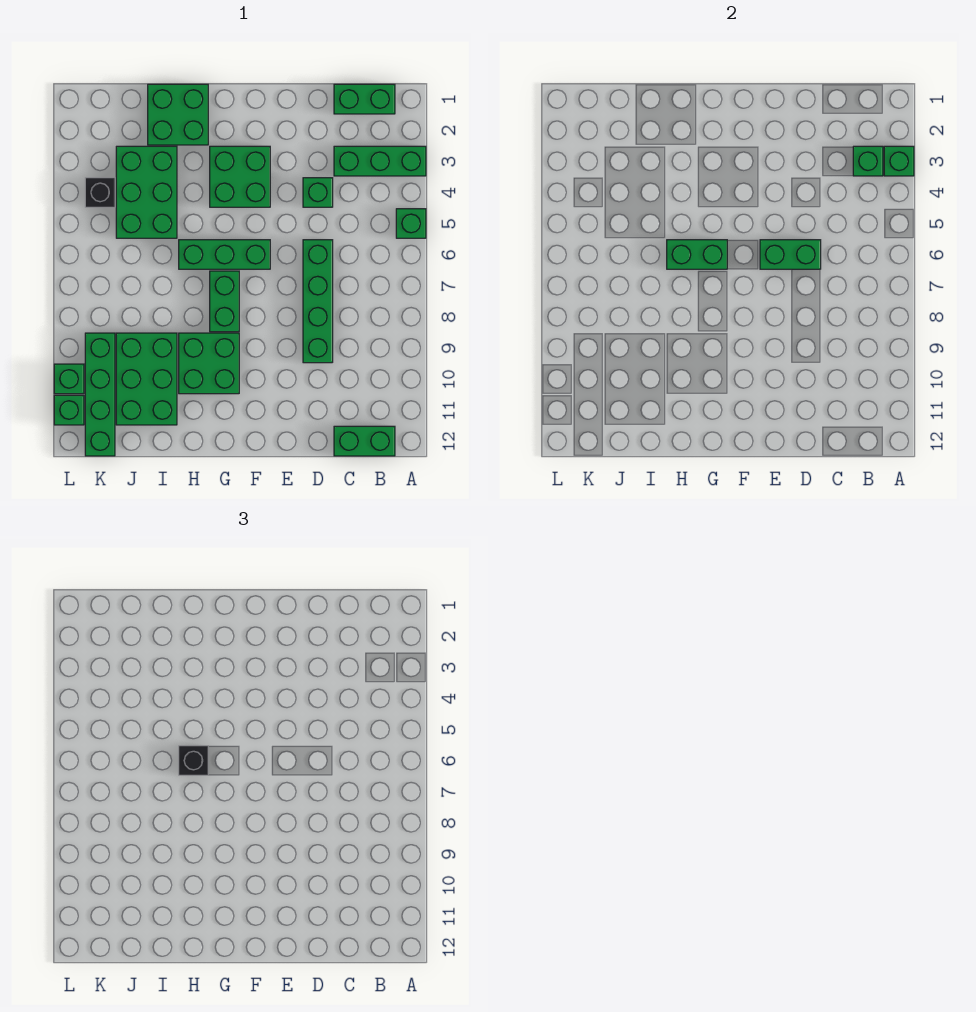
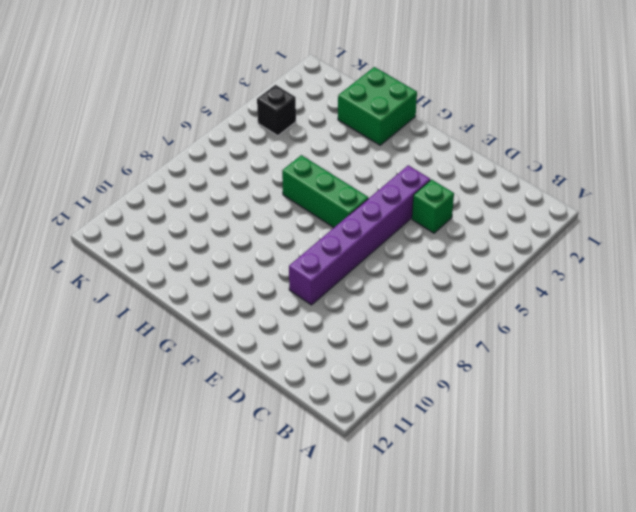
purple brick E4:E9 level 1 -> none
none -> green brick A3:C3 level 1
none -> green brick A5 level 1
none -> green brick B1:C1 level 1

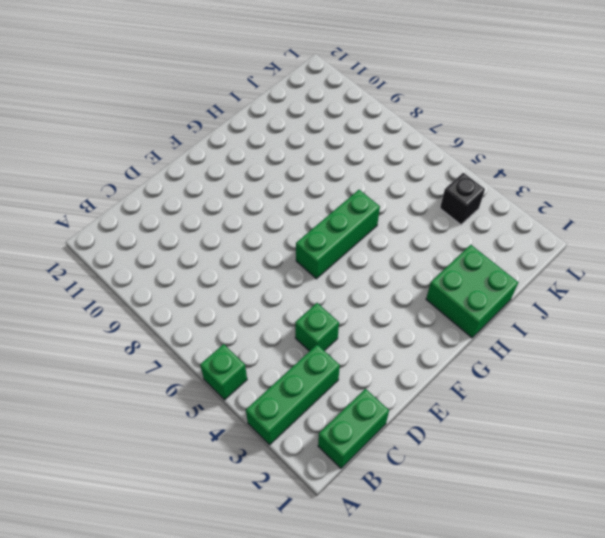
none -> green brick B12:C12 level 1
none -> green brick D6:D9 level 1
none -> green brick F3:G4 level 1

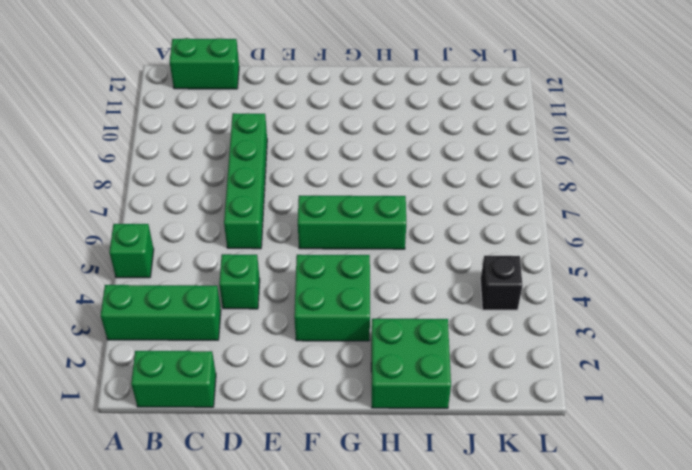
none -> green brick G7:G8 level 1
none -> green brick G9:H10 level 1
none -> green brick I3:J5 level 1

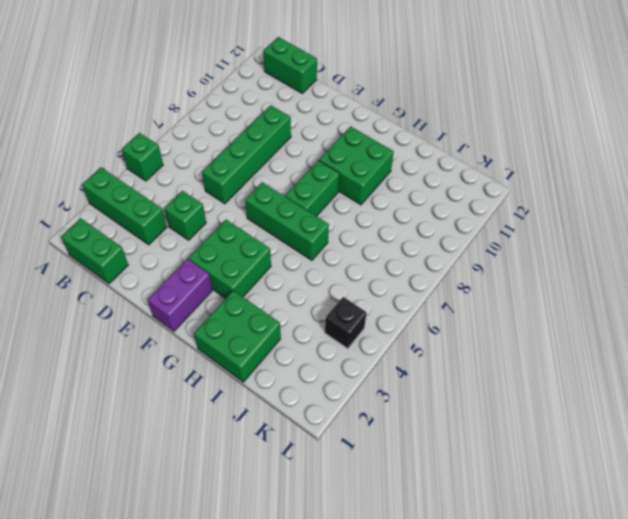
purple brick F1:F2 level 1 -> none
none -> green brick I3:J5 level 1
none -> green brick I9:J11 level 1
none -> green brick K9:K12 level 1

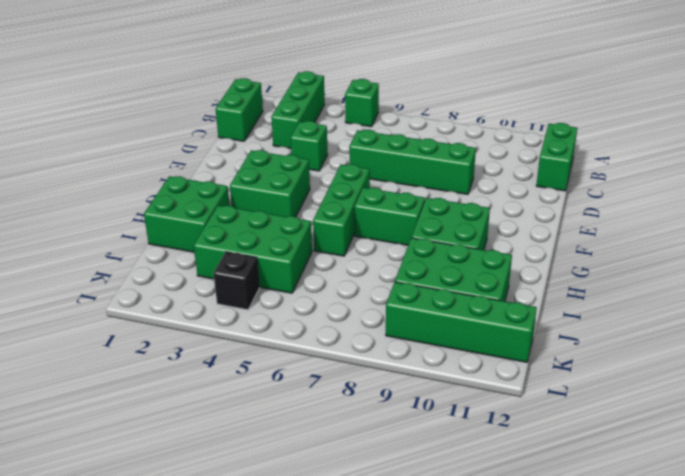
none -> green brick L10 level 1
none -> green brick L11 level 1
none -> green brick A3 level 2

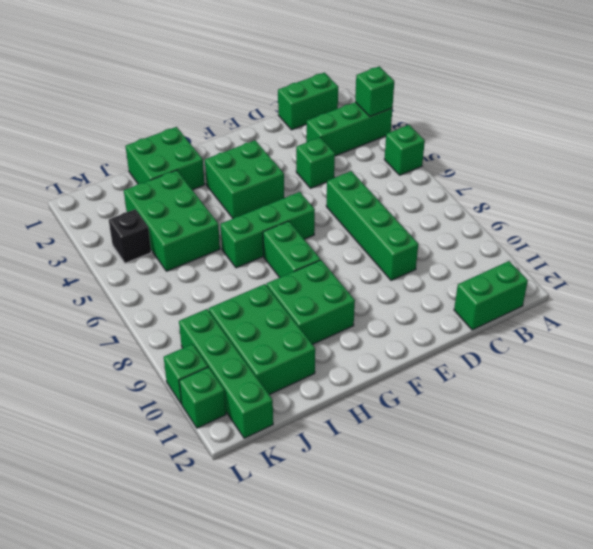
none -> green brick B3 level 2
none -> green brick D6:E6 level 2
none -> green brick G6:H6 level 2

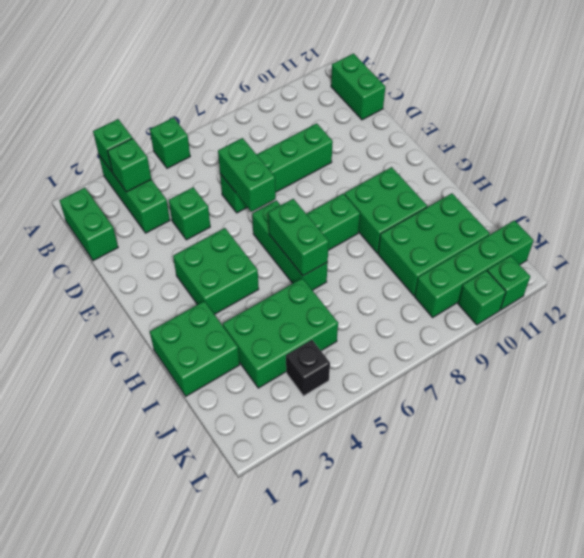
none -> black brick H6 level 3

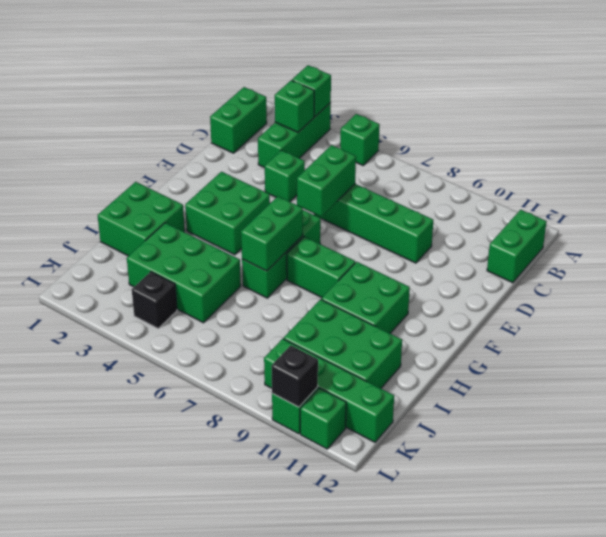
black brick L10 level 2 -> black brick H6 level 3

